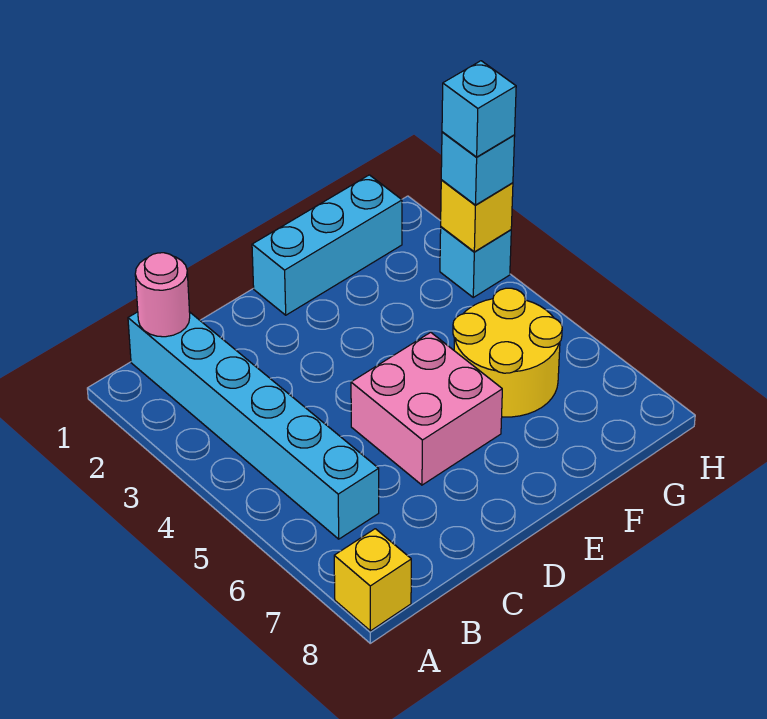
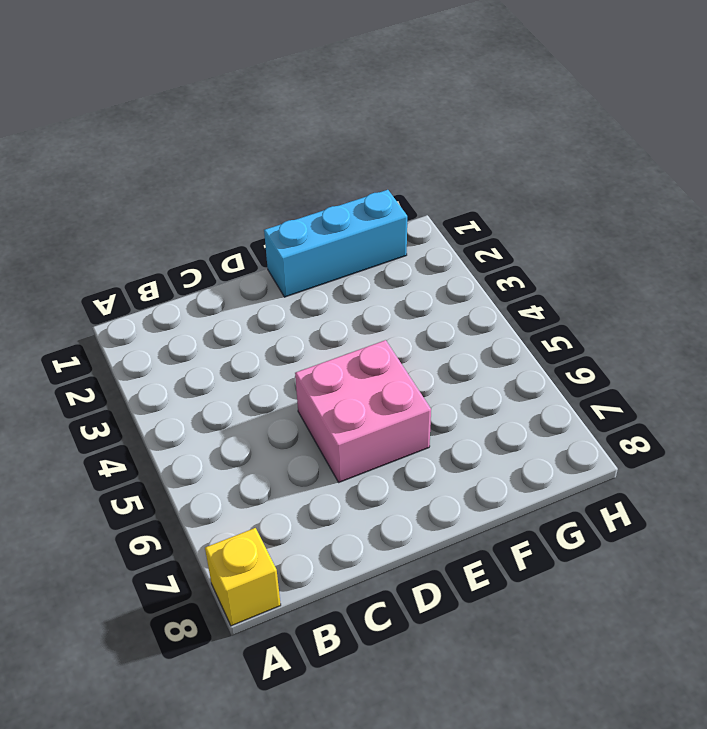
none -> cyan brick B1:B6 level 1
none -> yellow round brick F5:G6 level 1

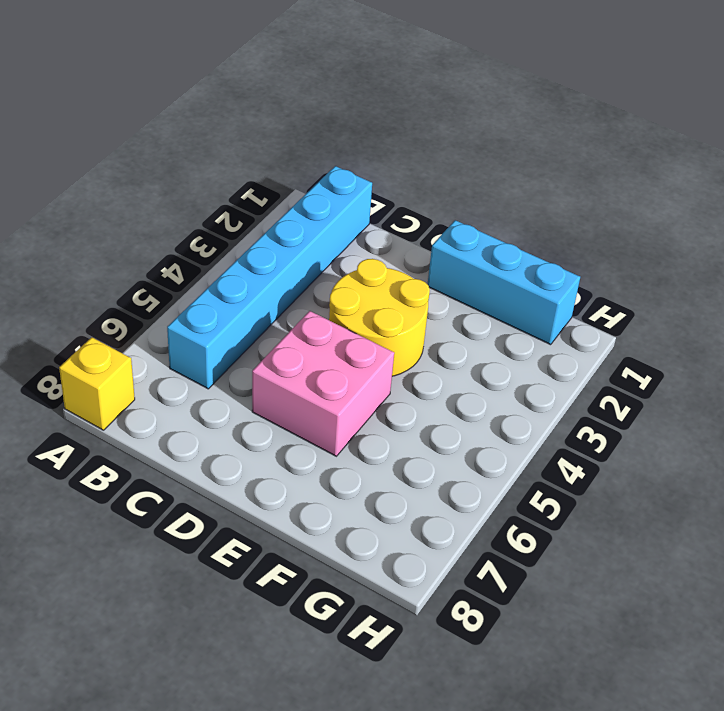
yellow round brick D3:E4 level 1 -> yellow round brick F5:G6 level 1
none -> cyan brick H3 level 1
none -> pink round brick B1 level 2

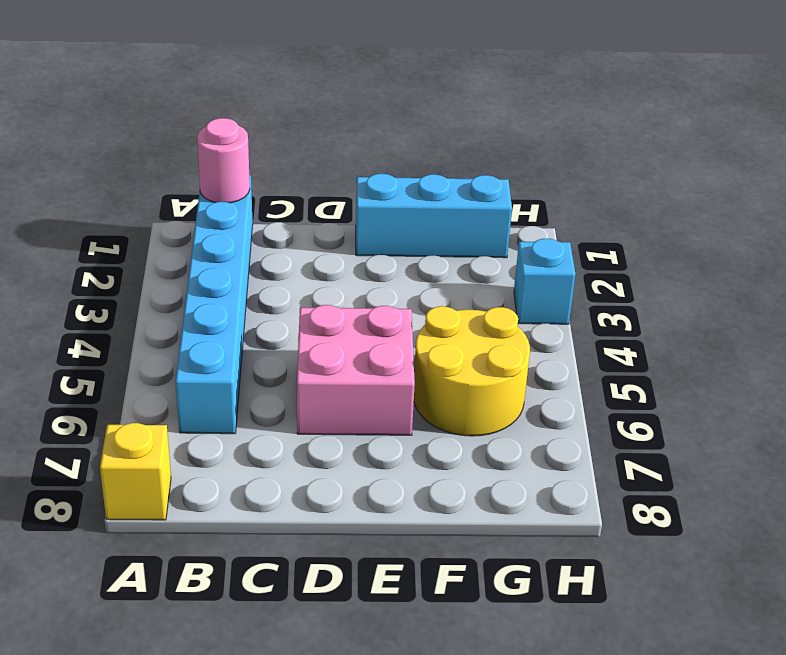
none -> yellow brick H3 level 2
none -> cyan brick H3 level 3

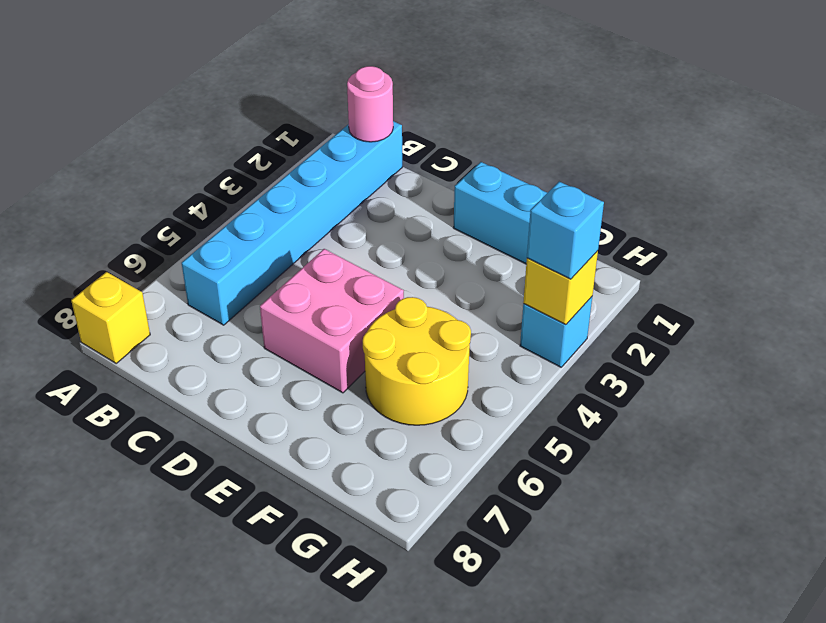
none -> cyan brick H3 level 4

